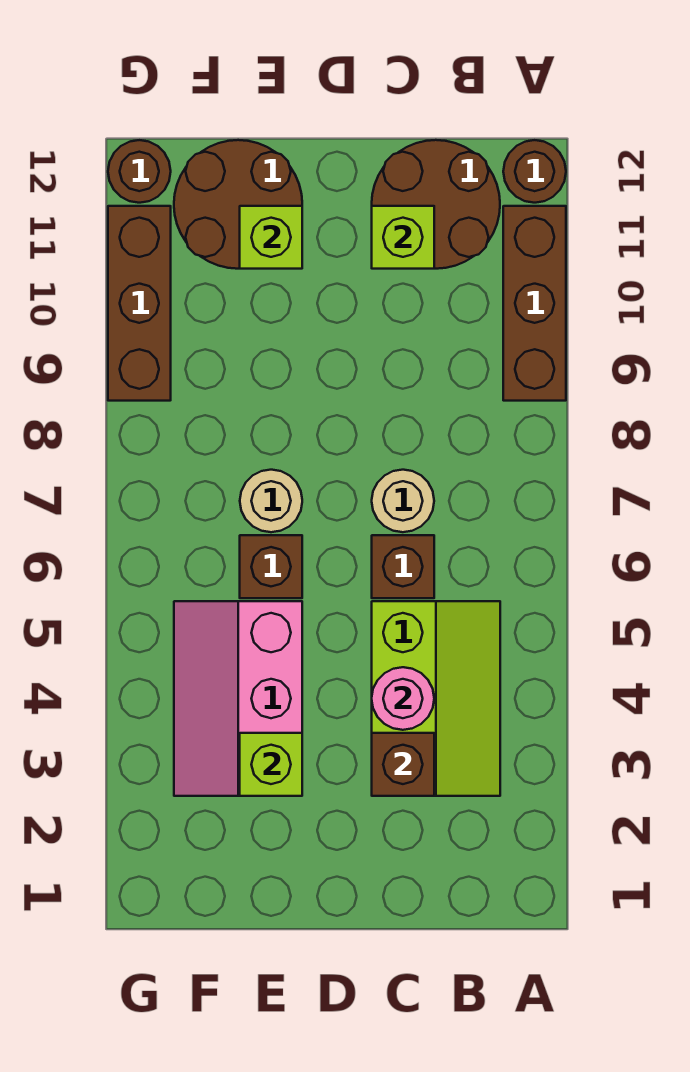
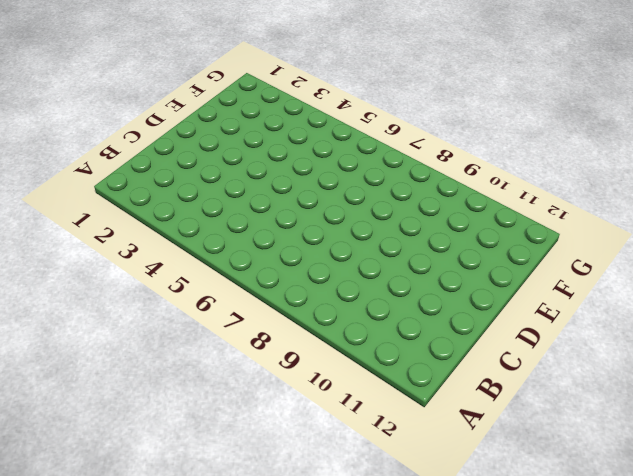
none -> brown brick A9:A11 level 1
none -> brown round brick A12 level 1
none -> lime slope B3:C5 level 1 top C

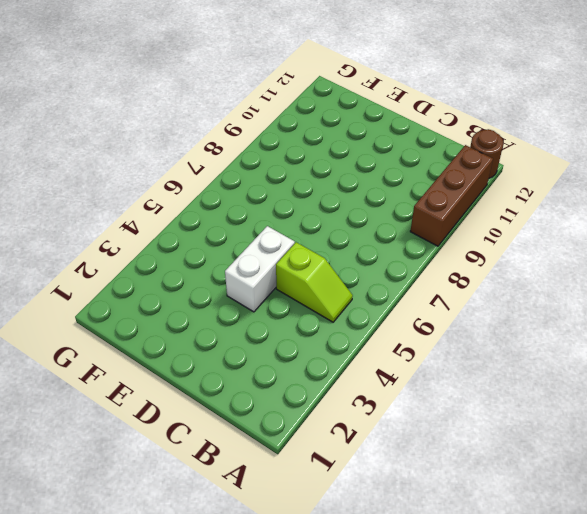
lime slope B5:C5 level 1 top C -> lime slope B3:C5 level 1 top C
white brick D4:D5 level 1 -> none
none -> brown round brick B11:C12 level 1
none -> brown brick C6 level 1
none -> tan round brick C7 level 1

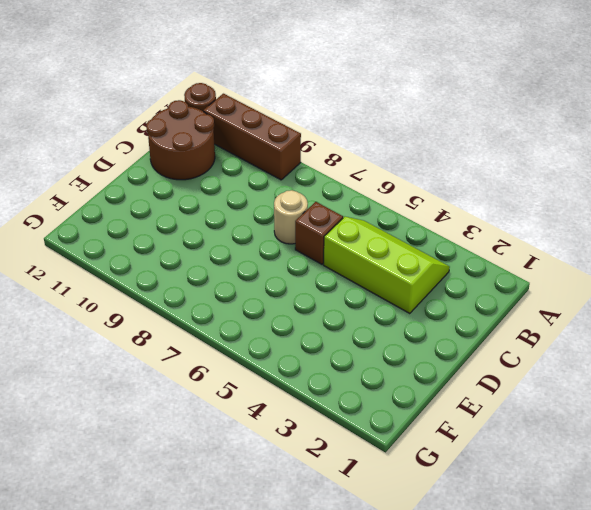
none -> pink slope E3:F5 level 1 top E
none -> brown brick E6 level 1
none -> tan round brick E7 level 1

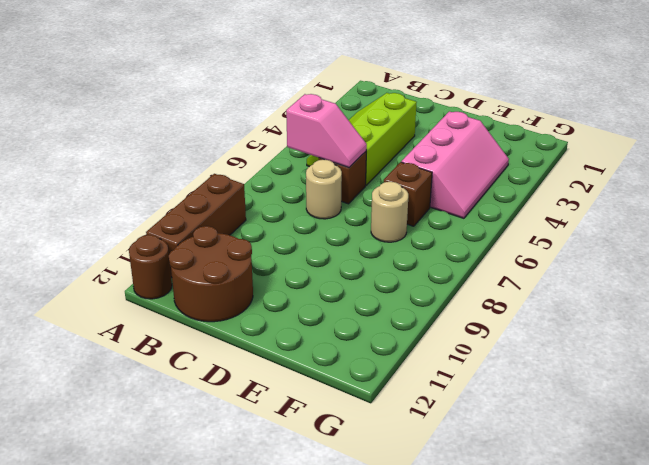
pink slope B6:C6 level 2 top B -> none
none -> brown round brick E11:F12 level 1
none -> brown brick G9:G11 level 1
none -> brown round brick G12 level 1

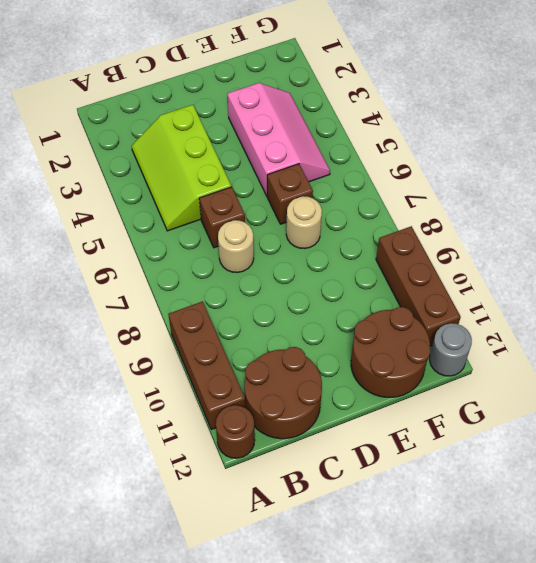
grey round brick G12 level 1 -> brown round brick G12 level 1
none -> brown brick C3 level 2
none -> pink round brick C4 level 2
none -> lime brick C11 level 2

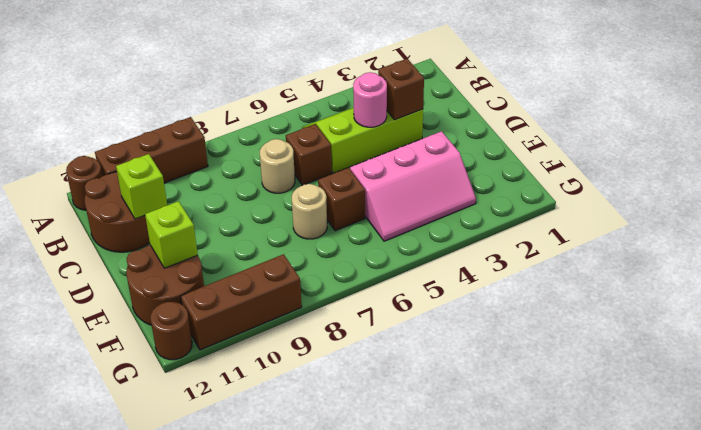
none -> lime brick E3 level 2

